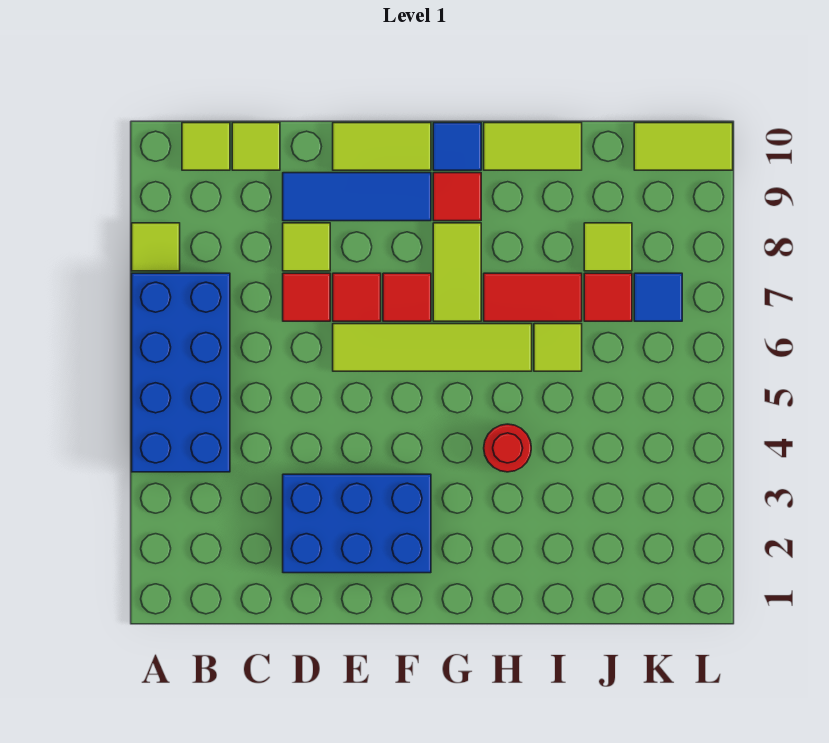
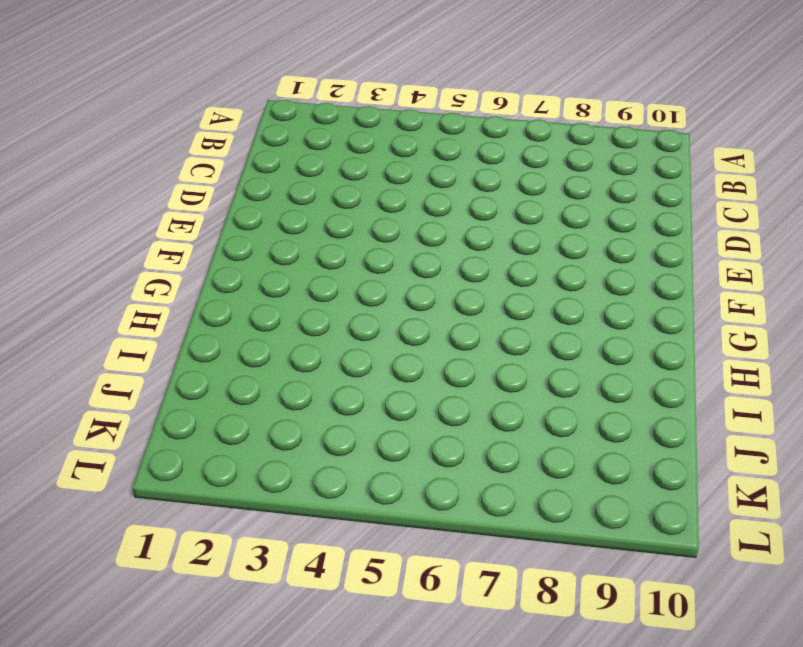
none -> blue brick A4:B7 level 1
none -> lime tile A8 level 1
none -> lime tile B10 level 1

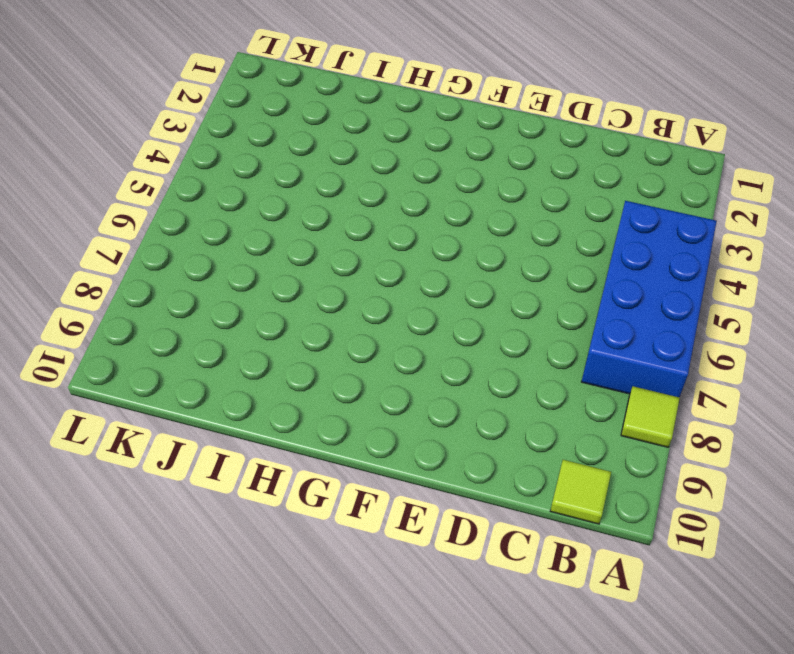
none -> lime tile C10 level 1
none -> blue brick D2:F3 level 1
none -> red tile D7 level 1

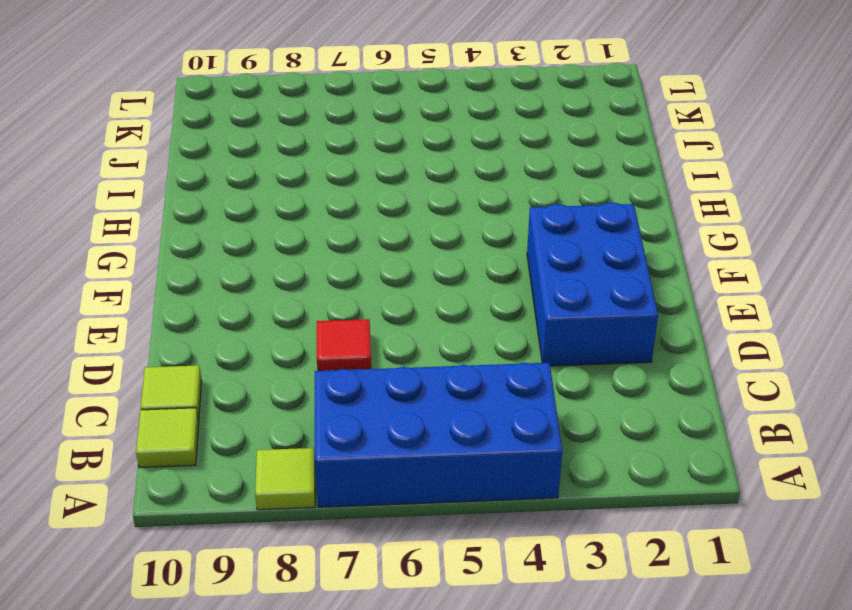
none -> lime tile D8 level 1
none -> blue tile D9:F9 level 1
none -> lime tile E6:H6 level 1

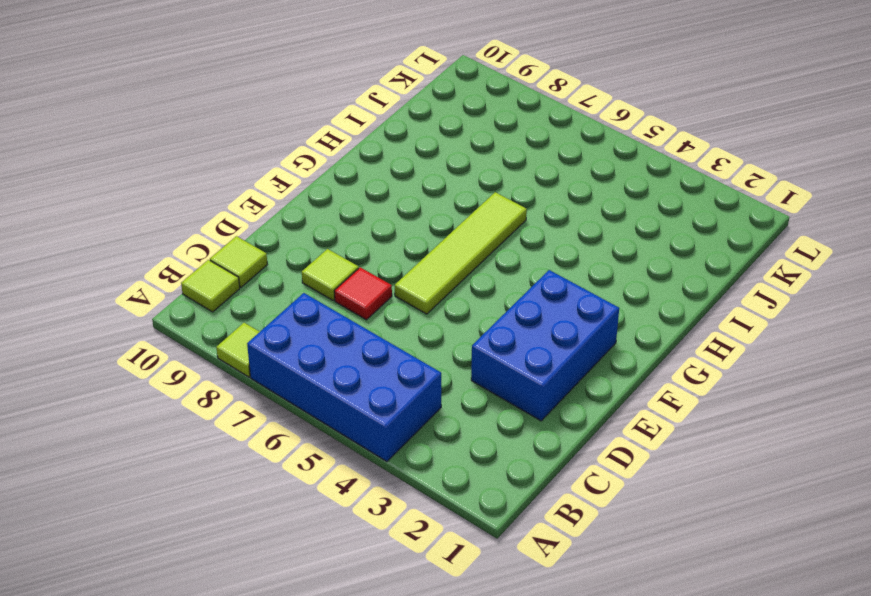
none -> blue tile D9:F9 level 1
none -> red tile E7 level 1
none -> lime tile E10:F10 level 1

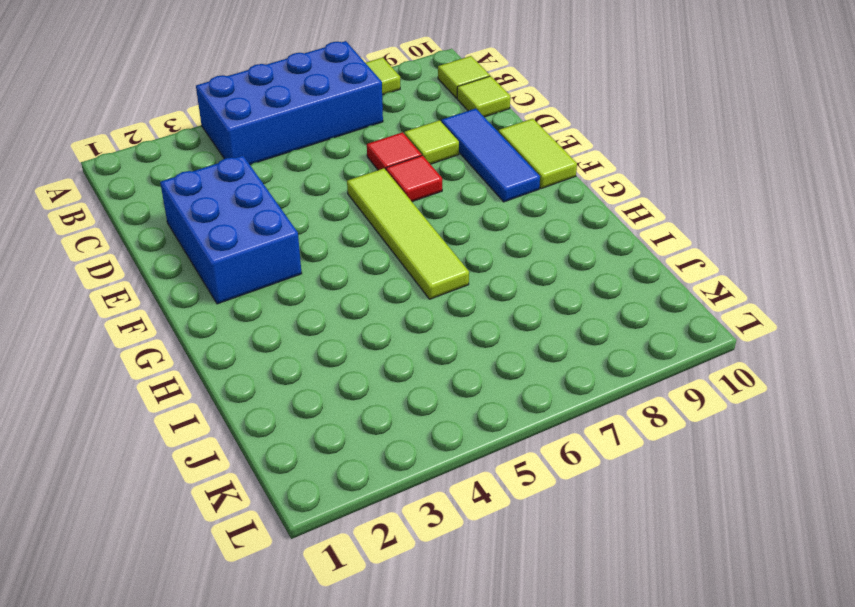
none -> red tile F7 level 1
none -> lime tile G7:G8 level 1
none -> red tile G9 level 1

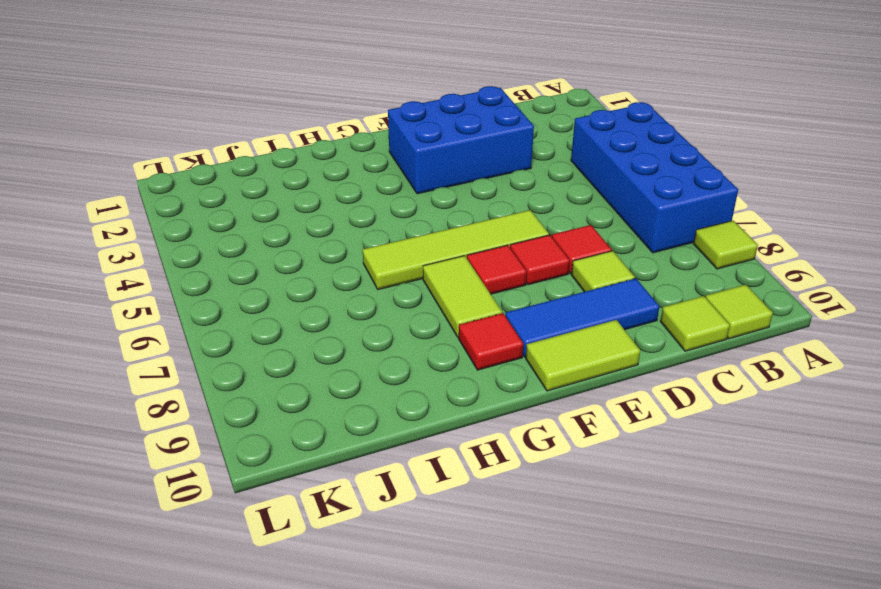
none -> blue tile G10 level 1
none -> red round brick H4 level 1
none -> red tile H7:I7 level 1

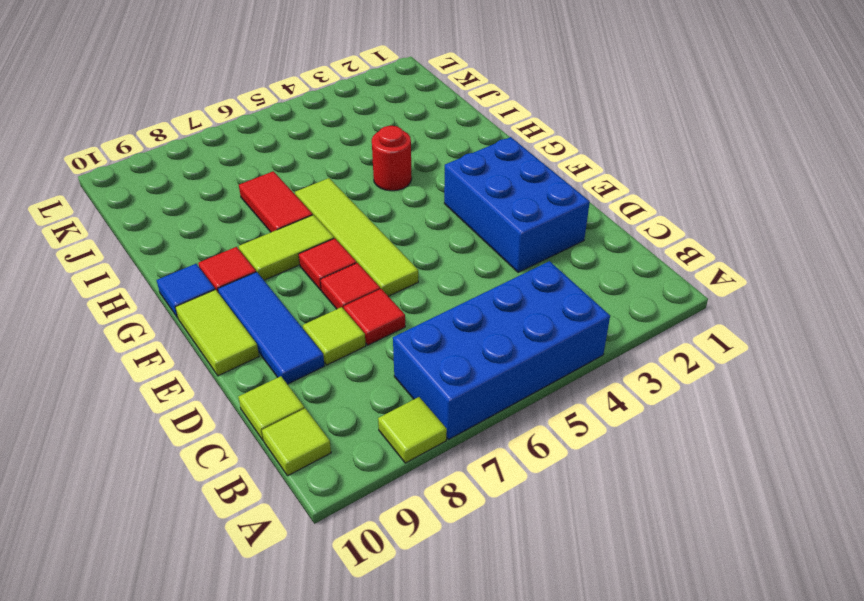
none -> lime tile H10:I10 level 1
none -> lime tile I6 level 1
none -> red tile J7 level 1

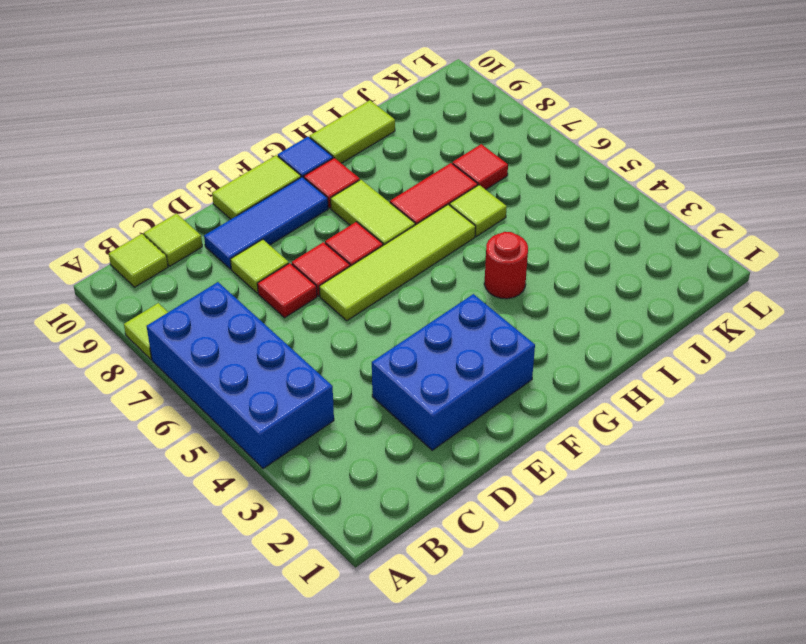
none -> lime tile J8 level 1
none -> blue tile K7 level 1
none -> lime tile K10:L10 level 1

